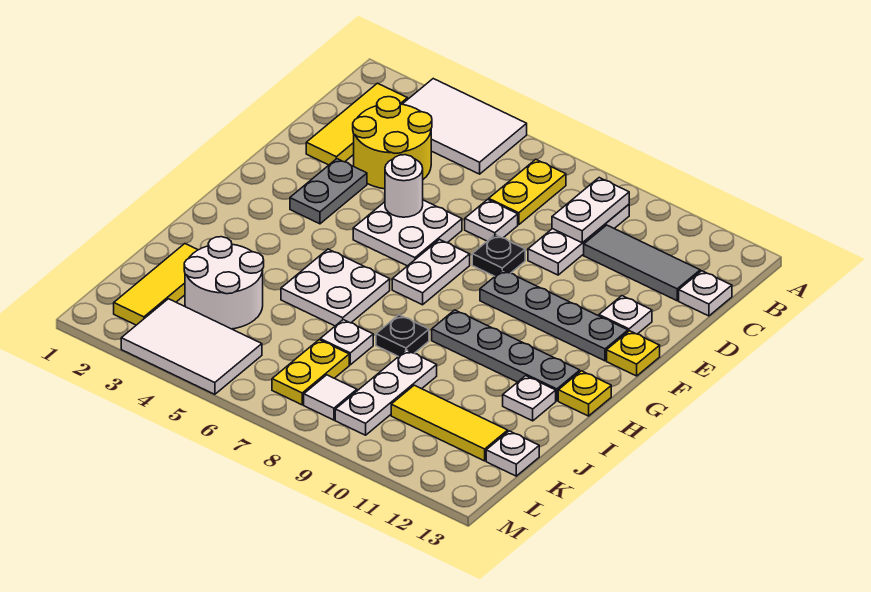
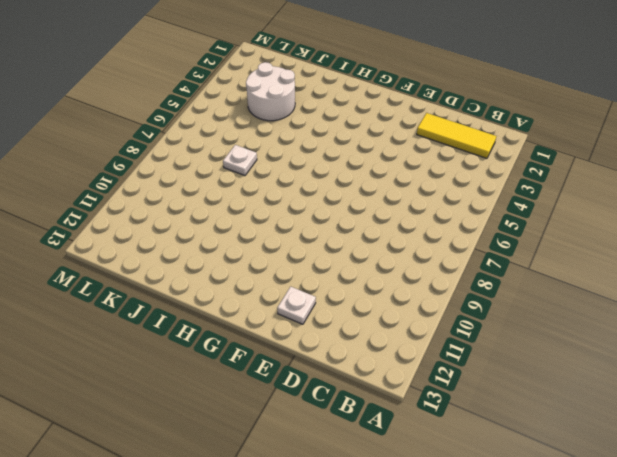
none -> white tile A3:B5 level 1
none -> yellow plate B7:C7 level 1
none -> white plate B9:D9 level 1
none -> yellow round brick C3:D4 level 1

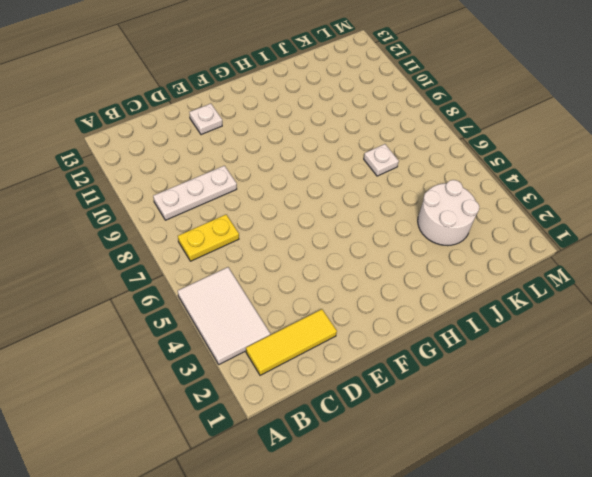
none -> yellow round brick C3:D4 level 1
none -> grey tile C10:C12 level 1
none -> white plate C13 level 1
none -> white plate D7 level 1

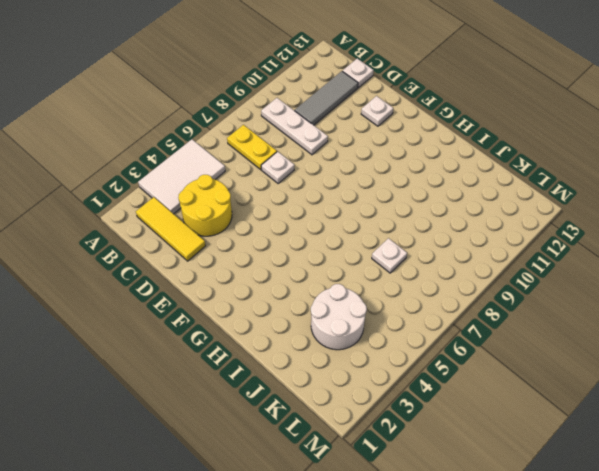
none -> grey plate E3:F3 level 1
none -> white plate E5:F6 level 1
none -> black plate E8 level 1
none -> white plate F7:G7 level 1

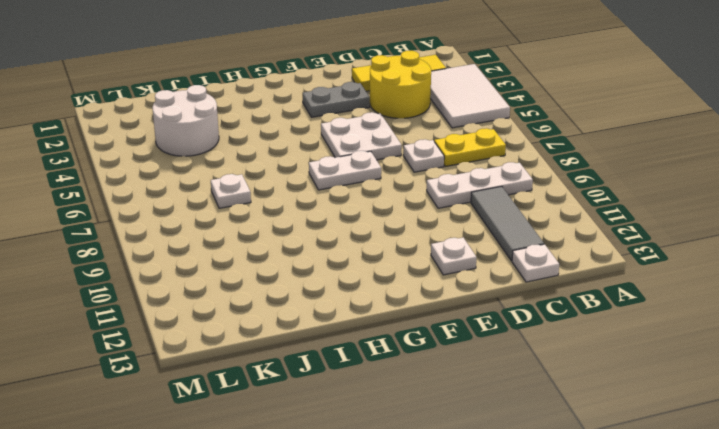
none -> black plate E8 level 1
none -> grey plate F9:F12 level 1
none -> yellow plate F13 level 1
none -> white plate H5:I6 level 1

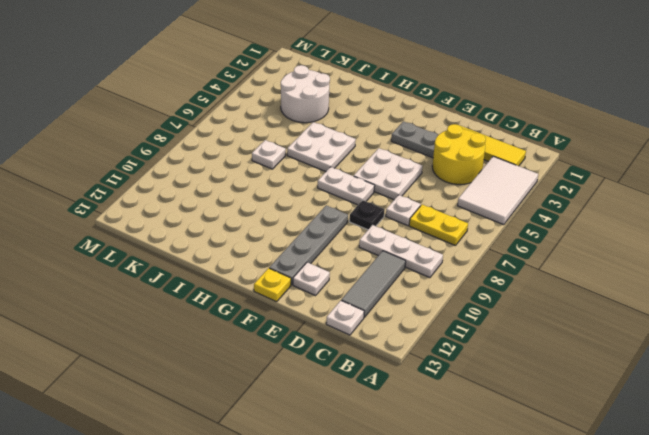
none -> grey plate H9:H12 level 1
none -> yellow plate H13 level 1
none -> black plate I8 level 1
none -> white plate I12 level 1

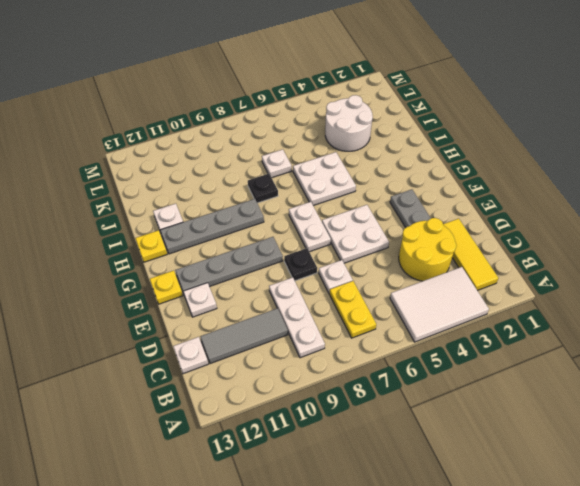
none -> yellow tile J2:L2 level 1
none -> white plate J9:L9 level 1
none -> yellow plate K7:L7 level 1
none -> yellow tile K10:K12 level 1

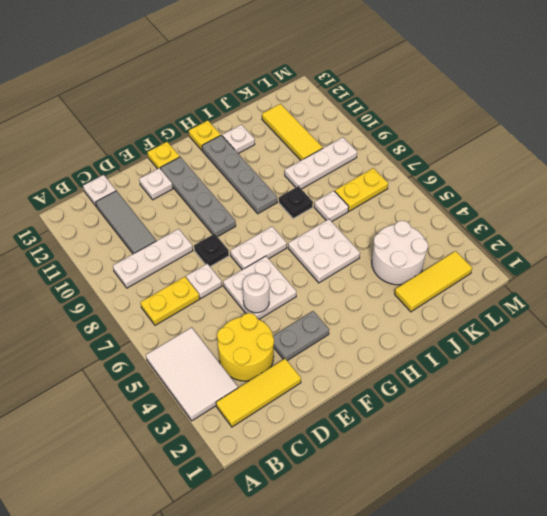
none -> white plate K13 level 1
none -> white tile L3:M5 level 1
none -> white tile L8 level 1
none -> white plate B9:C9 level 2

